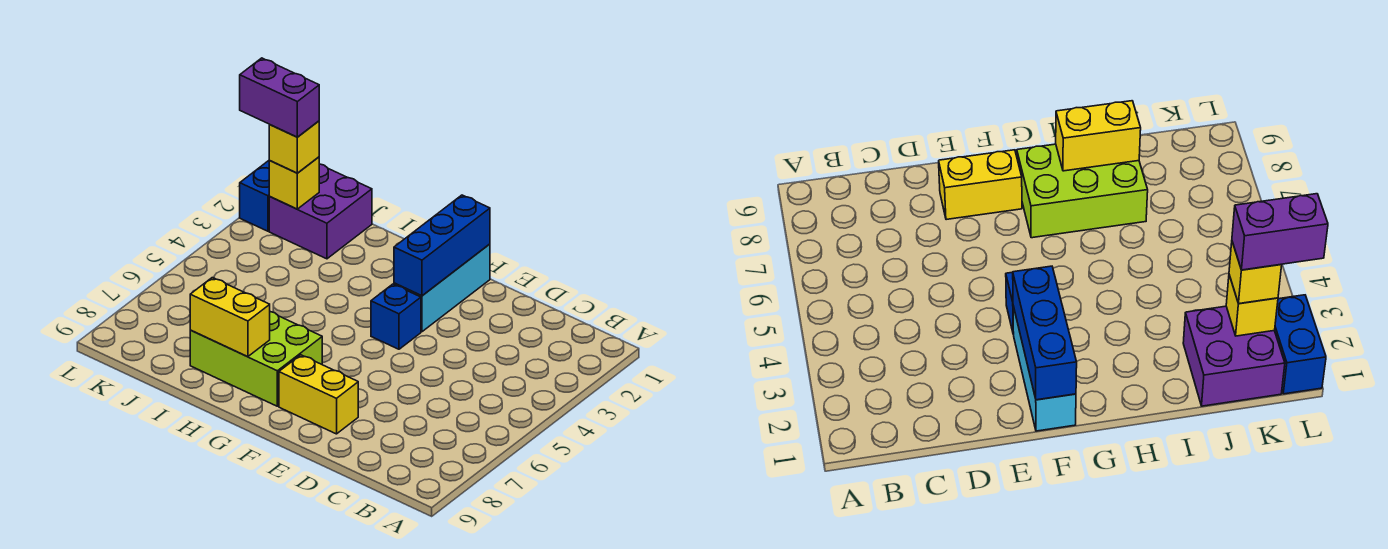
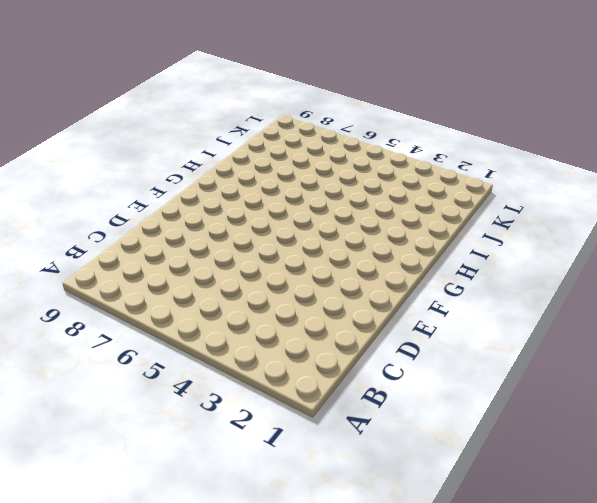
none -> yellow brick E8:F8 level 1
none -> cyan brick F1:F3 level 1

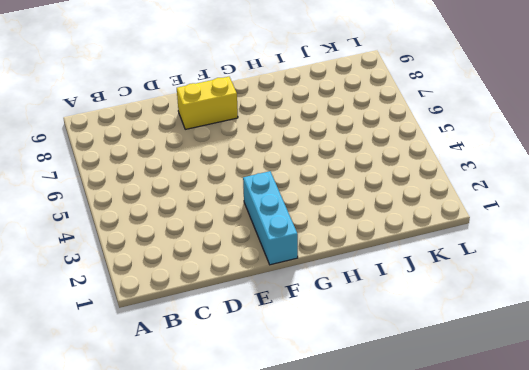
none -> blue brick F4 level 1
none -> lime brick G7:I8 level 1

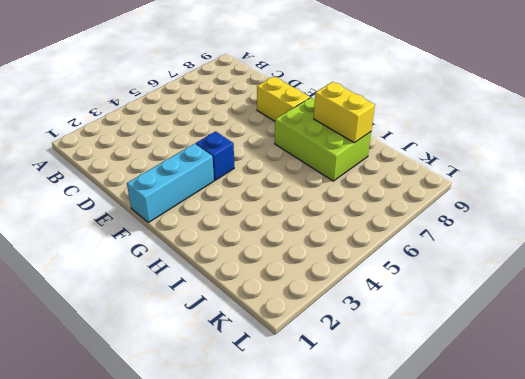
none -> purple brick J1:K2 level 1
none -> blue brick L1:L2 level 1

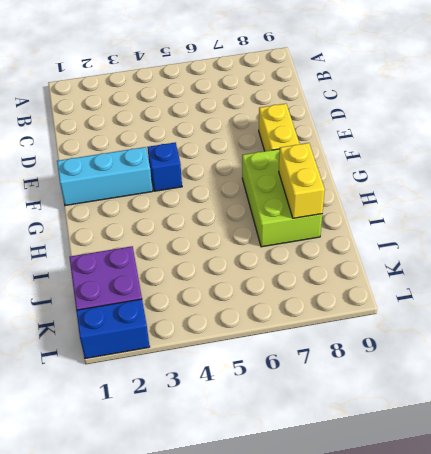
none -> blue brick F1:F3 level 2
none -> yellow brick K2 level 2

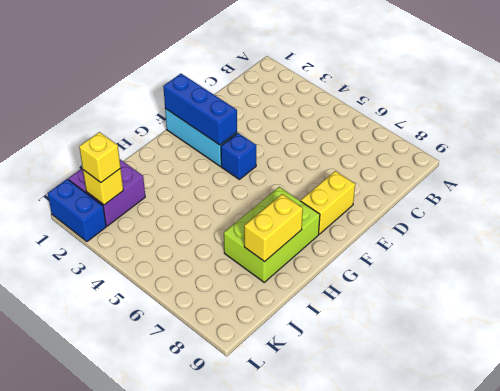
none -> purple brick K2:L2 level 4

